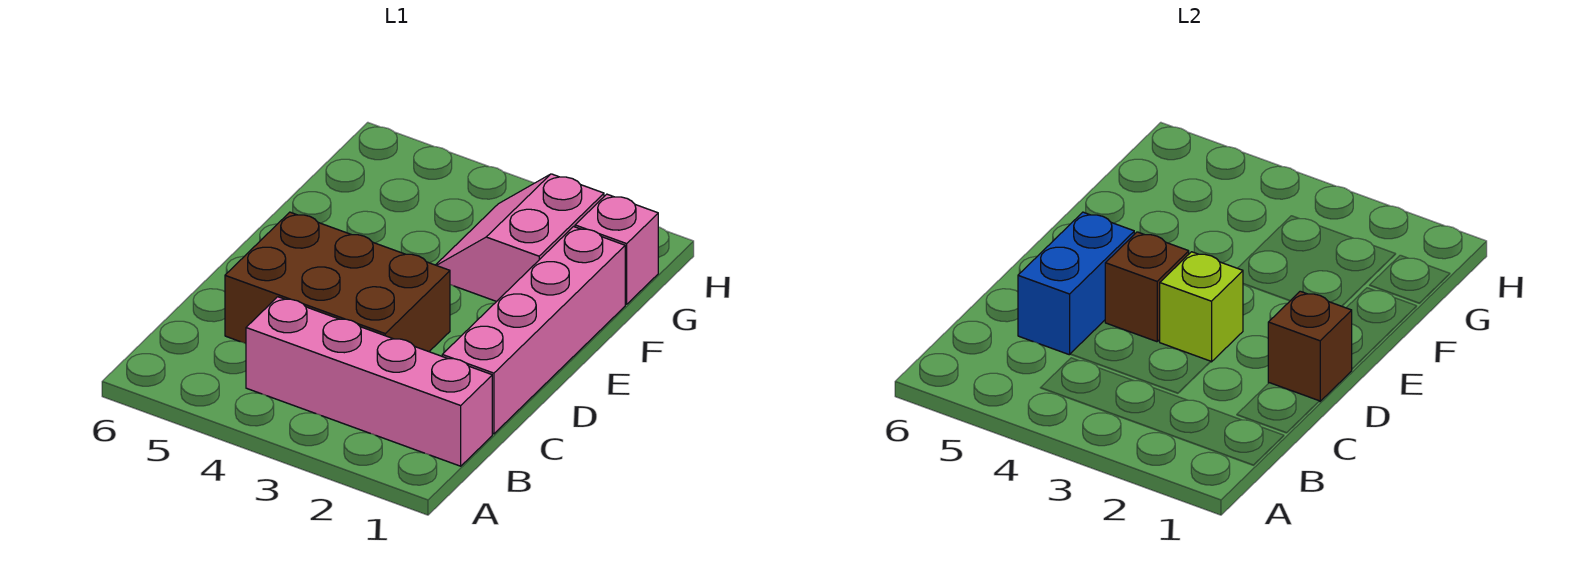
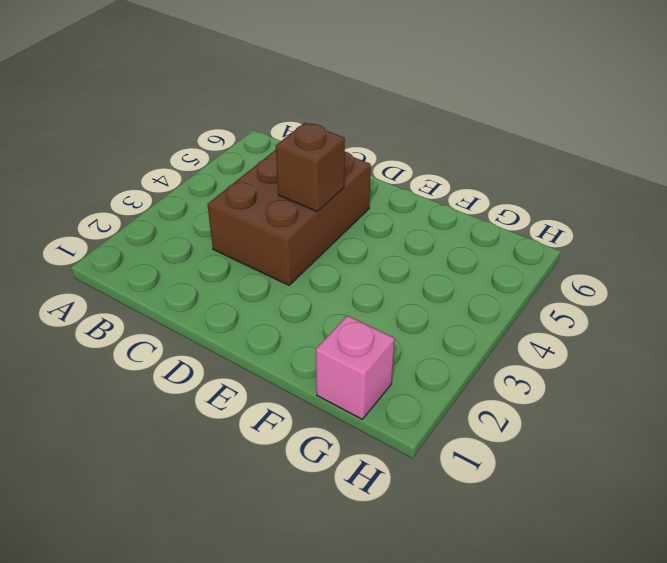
none -> pink brick B1:B4 level 1
none -> pink brick C1:F1 level 1

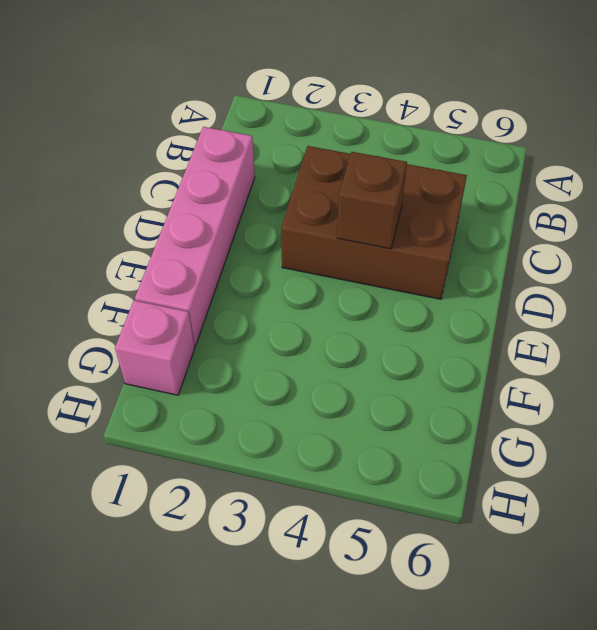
none -> pink brick B1:B4 level 1
none -> pink slope F2:G3 level 1 top 2

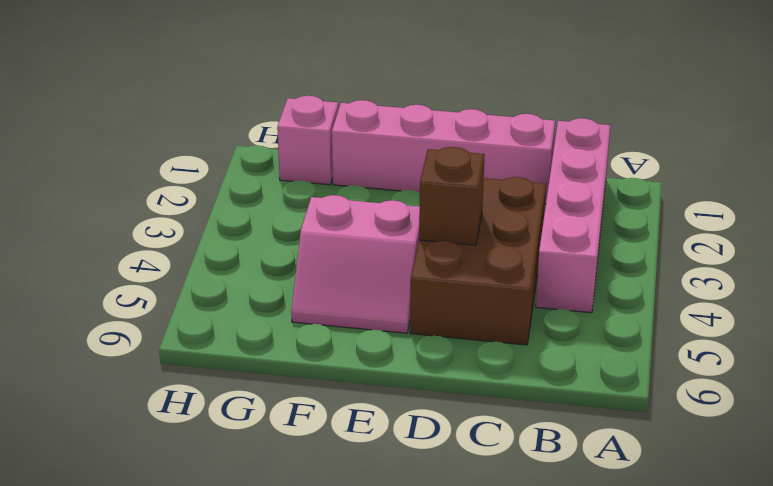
pink slope E4:F5 level 1 top 4 -> pink slope F2:G3 level 1 top 2
none -> blue brick C5:D5 level 2
none -> brown brick D1 level 2

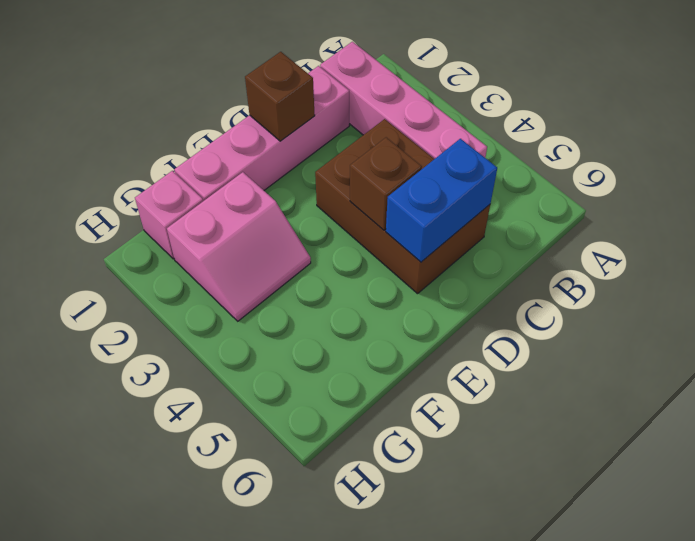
none -> lime brick D3 level 2

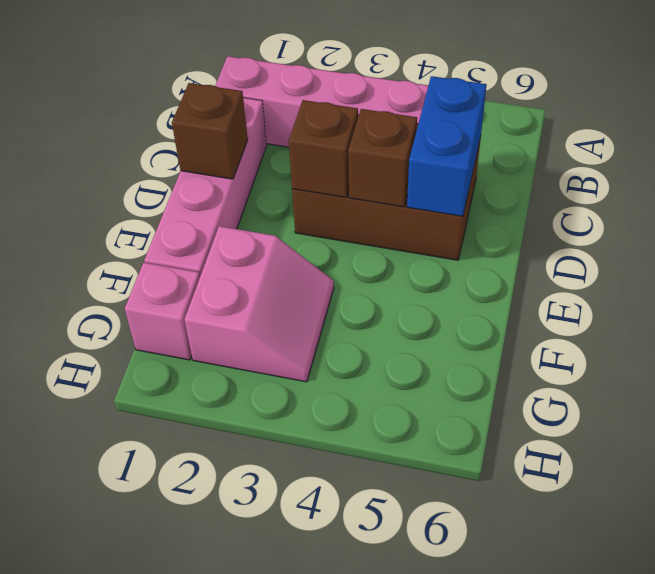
brown brick D3 level 2 -> lime brick D3 level 2

